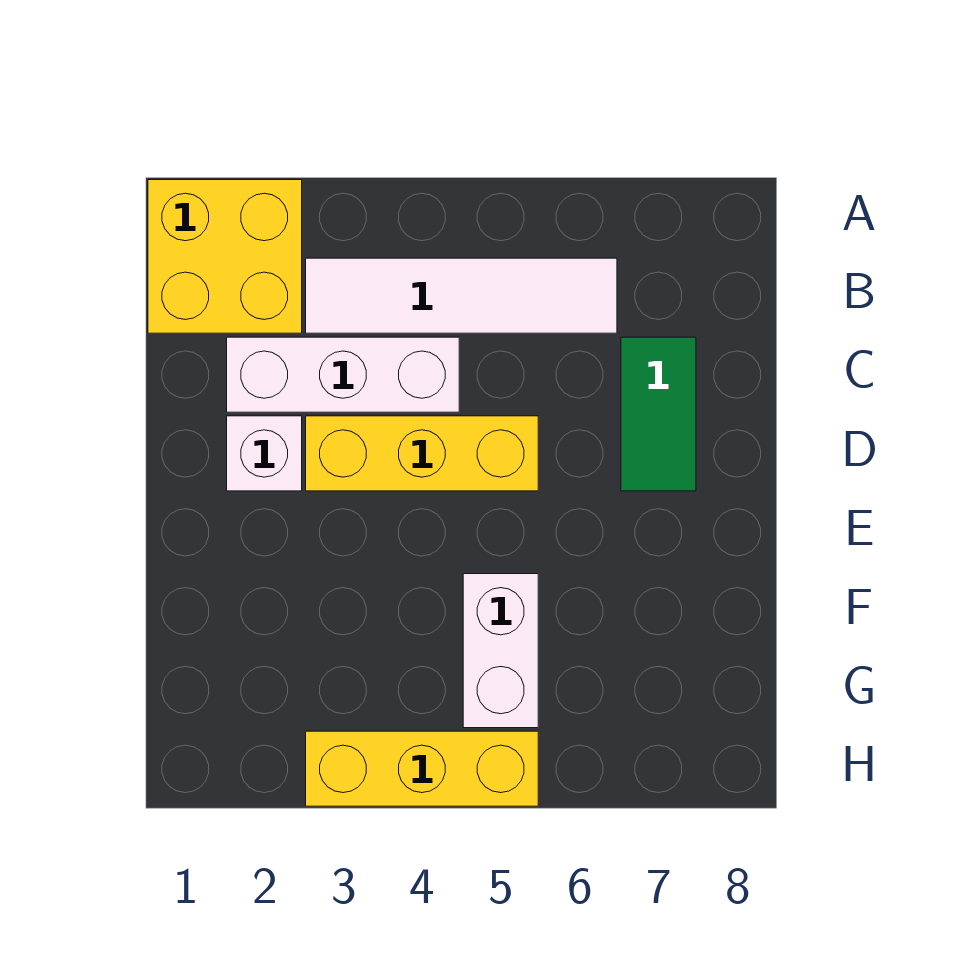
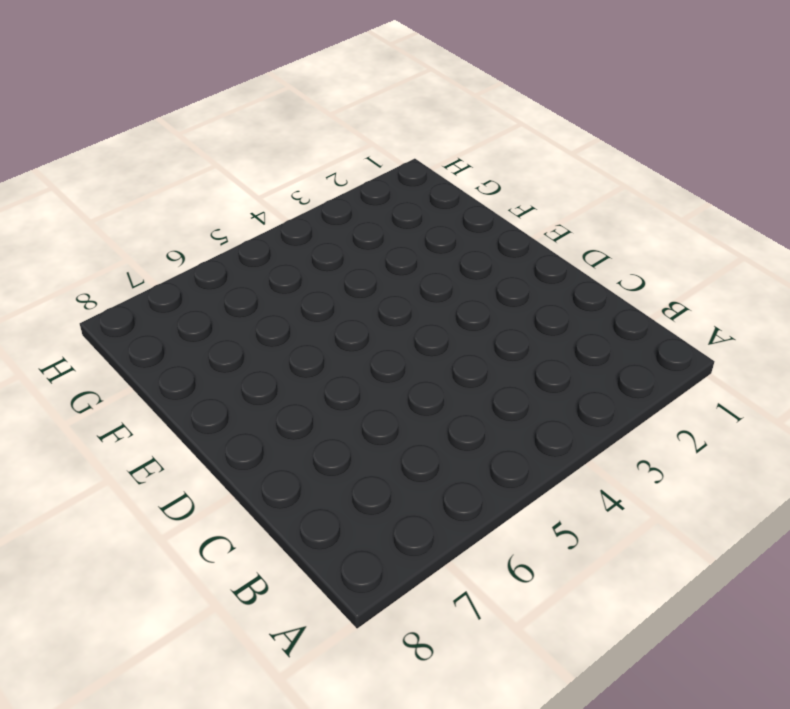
none -> yellow brick A1:B2 level 1
none -> white tile B3:B6 level 1

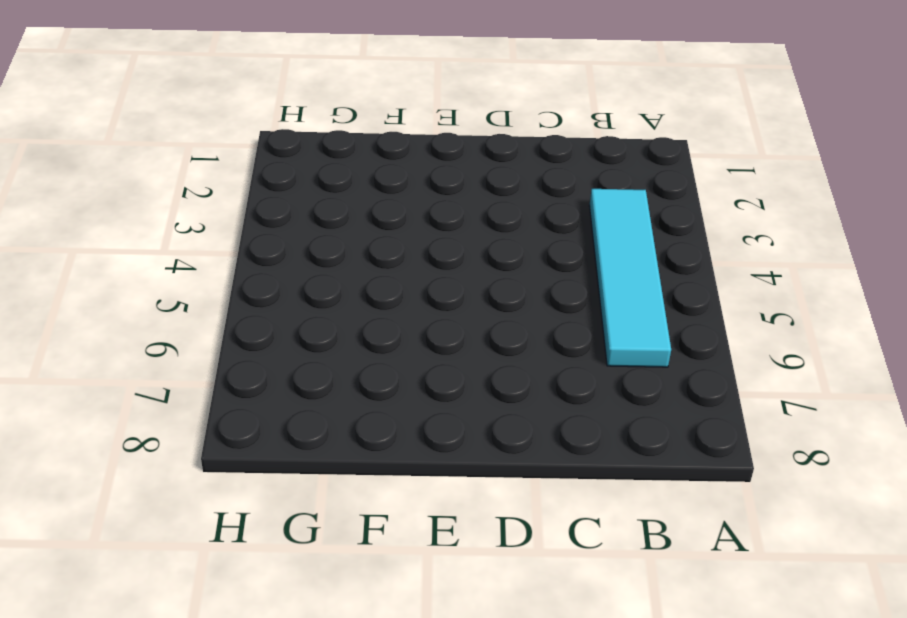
cyan tile B3:B6 level 1 -> white tile B3:B6 level 1
none -> yellow brick A1:B2 level 1
none -> white brick C2:C4 level 1

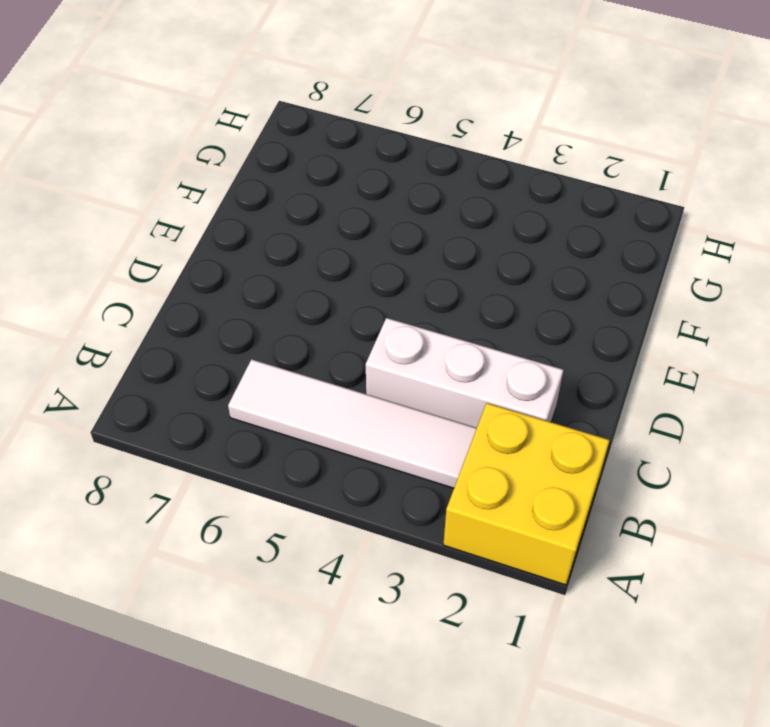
none -> green tile C7:D7 level 1
none -> white brick D2 level 1

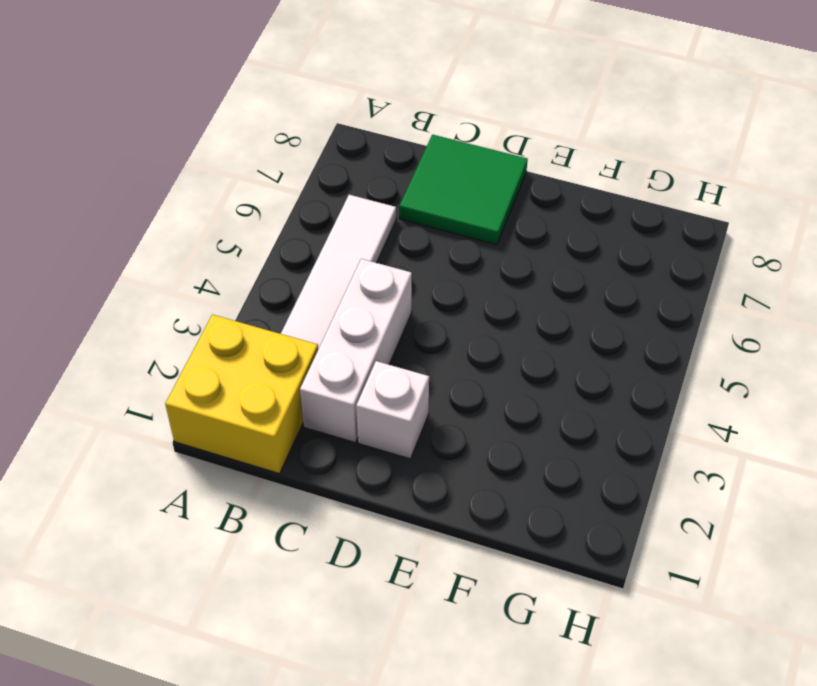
green tile C7:D8 level 1 -> green tile C7:D7 level 1
none -> yellow brick D3:D5 level 1
none -> white brick F5:G5 level 1

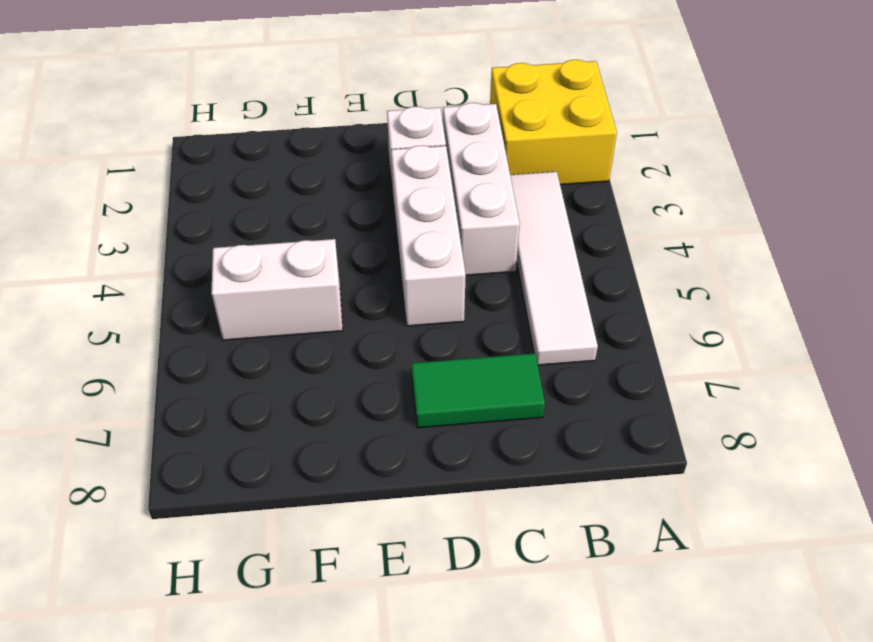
white brick D3:D5 level 1 -> yellow brick D3:D5 level 1
none -> yellow brick H3:H5 level 1

